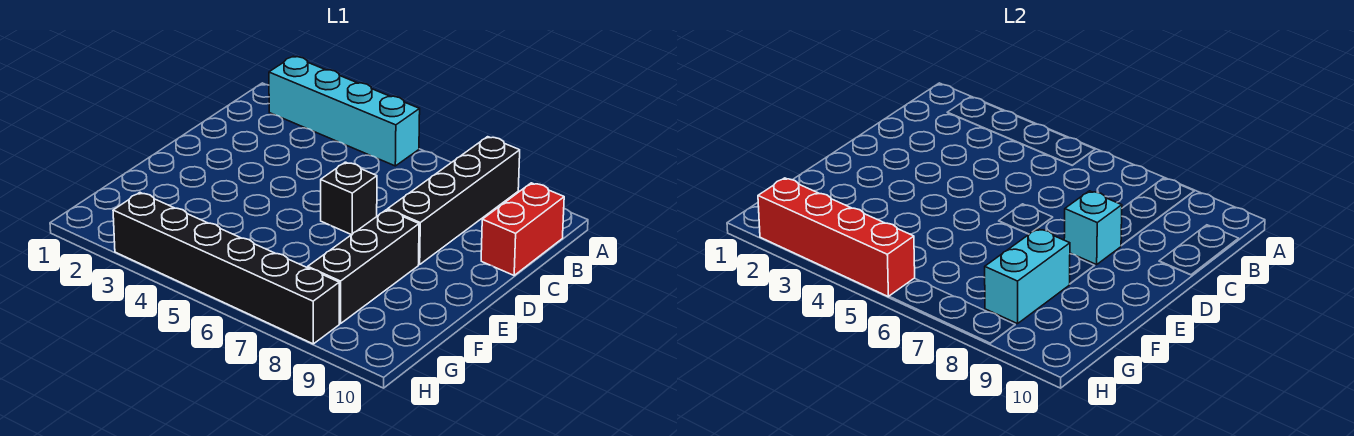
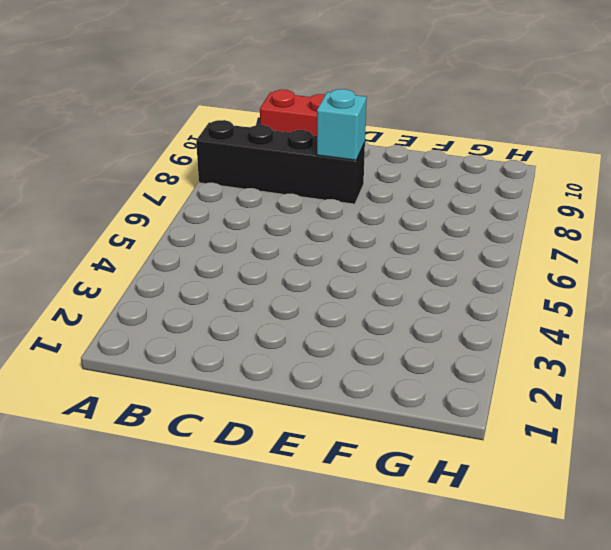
none -> cyan brick A2:A5 level 1
none -> black brick D6 level 1

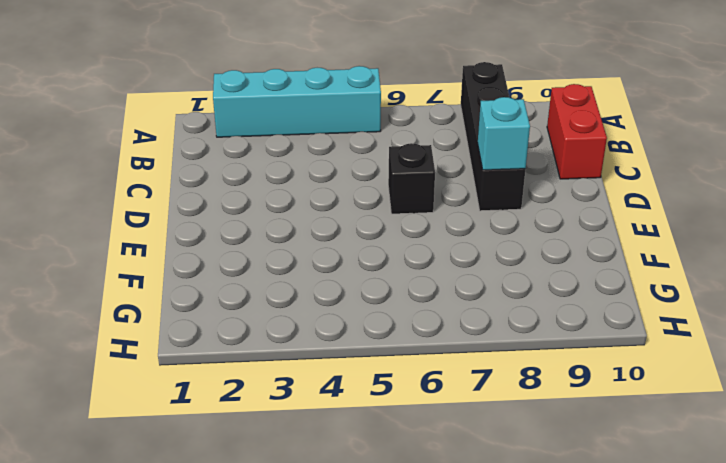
none -> black brick E8:G8 level 1
none -> black brick H3:H8 level 1

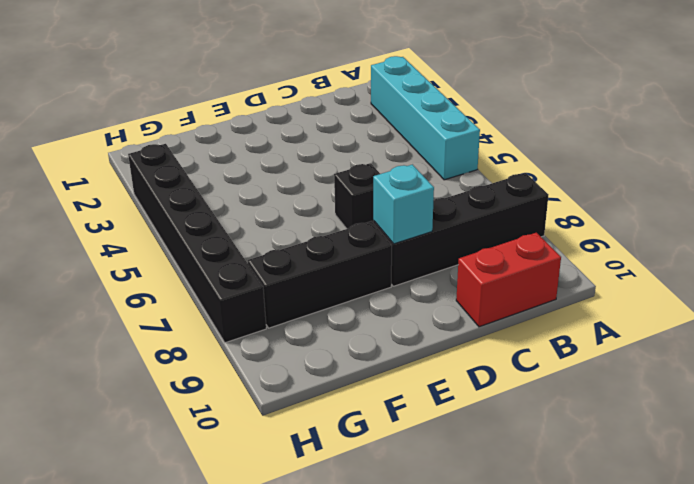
none -> cyan brick F8:G8 level 2
none -> red brick H2:H5 level 2

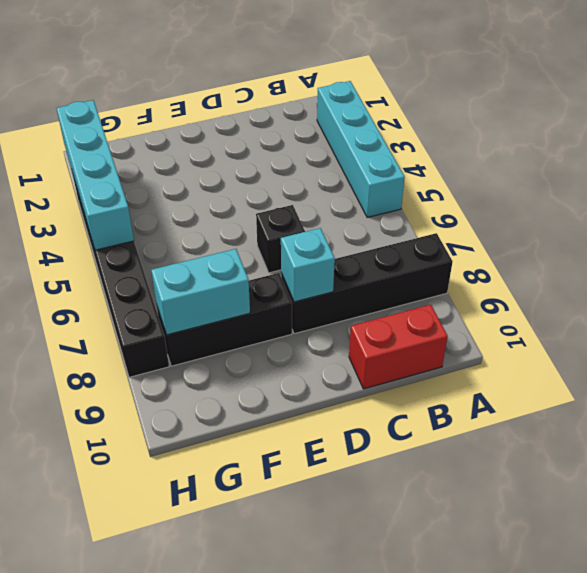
cyan brick H2:H5 level 2 -> red brick H2:H5 level 2

